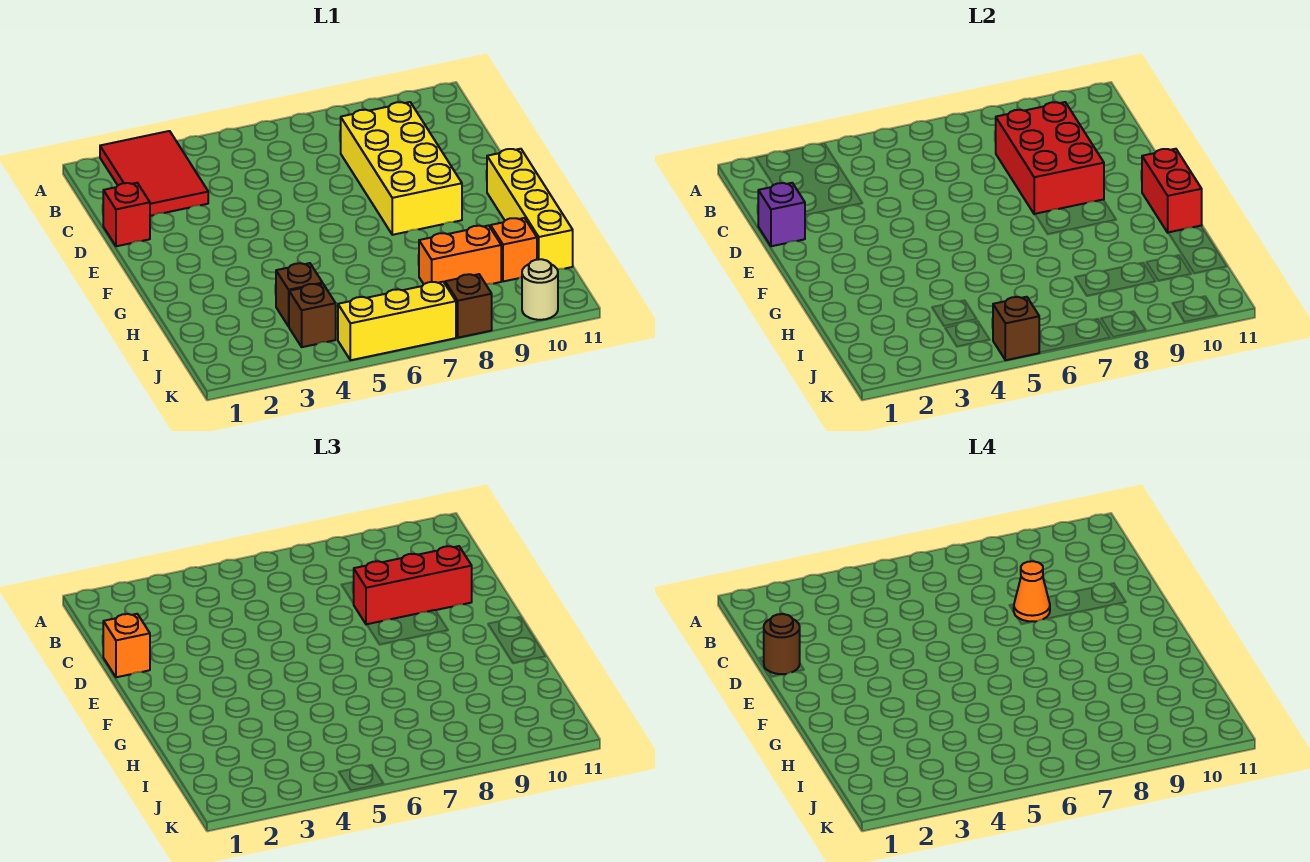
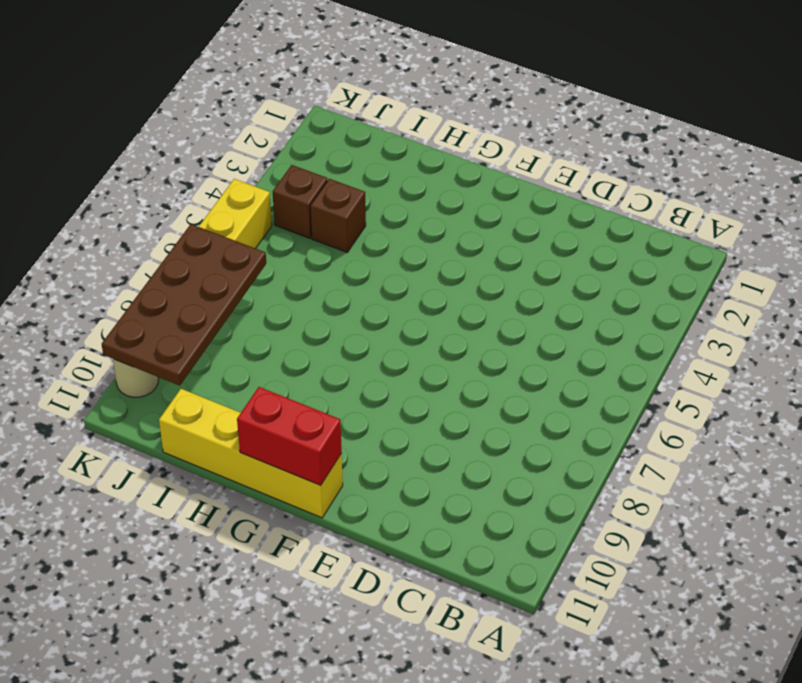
brown plate J7:K10 level 2 -> none
none -> red tile A2:C3 level 1
none -> yellow brick C8:F9 level 1
none -> red brick D1 level 1

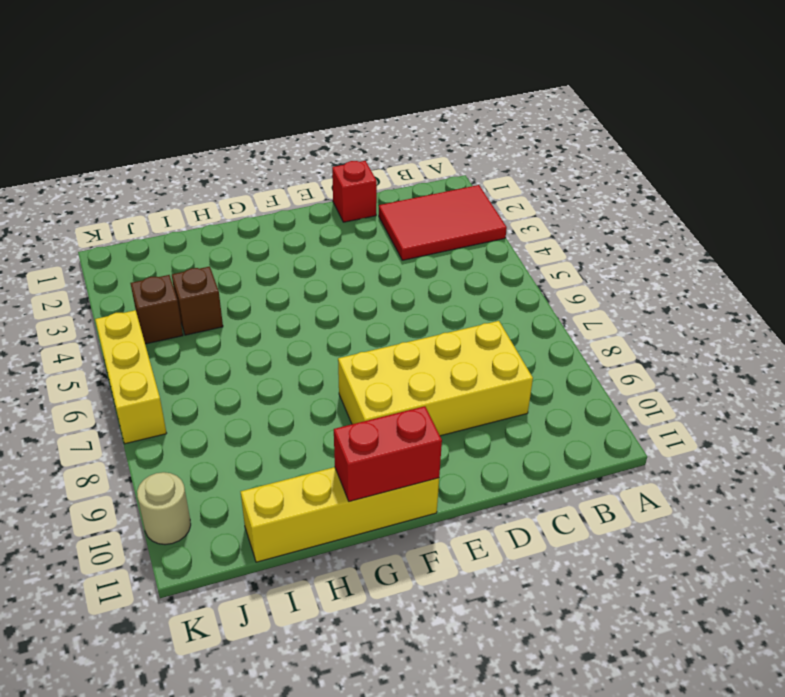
none -> orange brick I8:I9 level 1
none -> orange brick I10 level 1
none -> brown brick K8 level 1

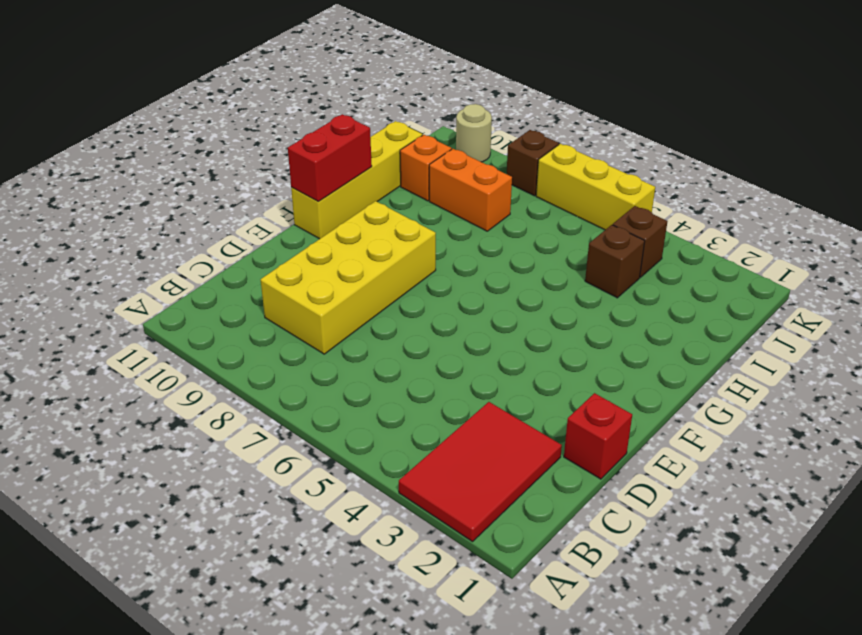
none -> red brick C8:E9 level 2
none -> purple brick D1 level 2
none -> brown brick K5 level 2

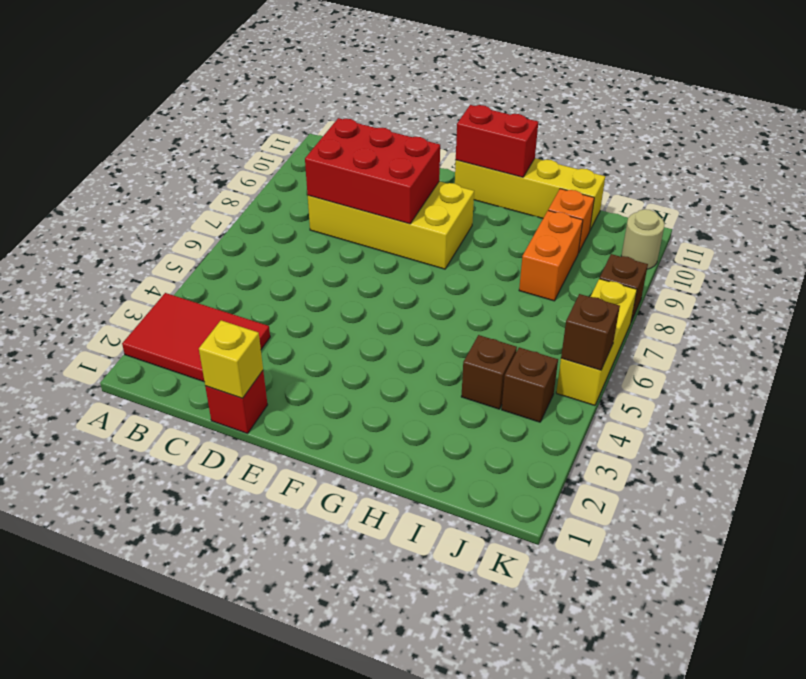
yellow brick D1 level 2 -> purple brick D1 level 2
none -> orange brick D1 level 3
none -> red brick D8:D10 level 3
none -> brown round brick D1 level 4

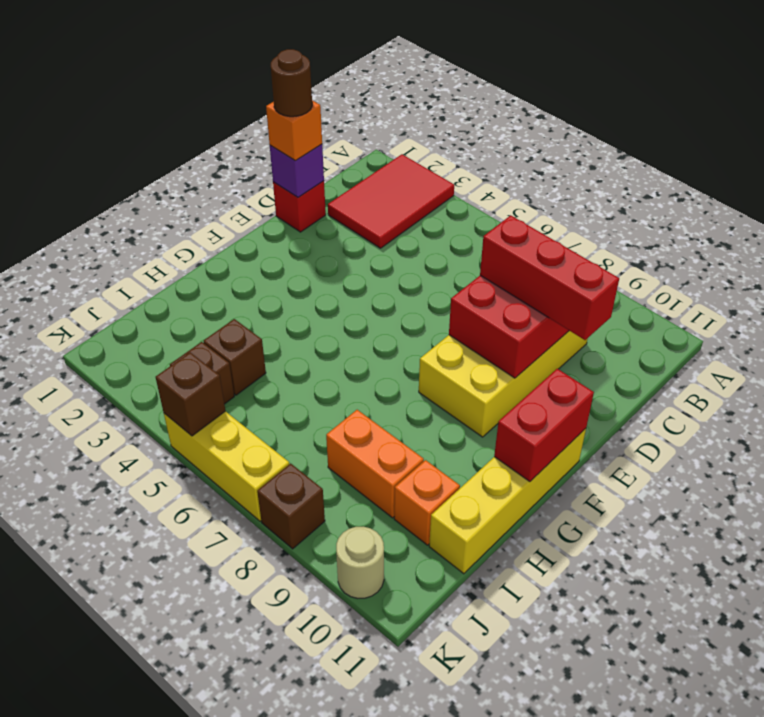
none -> orange cone D8 level 4

